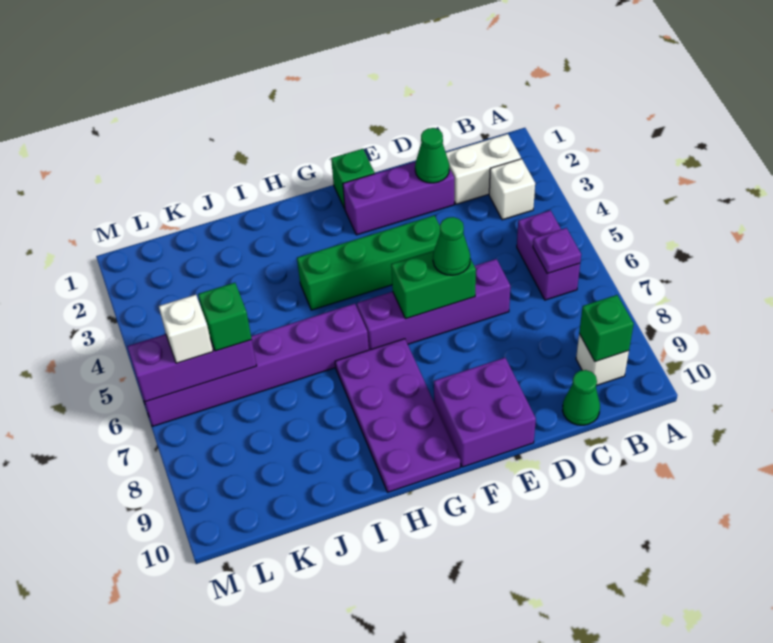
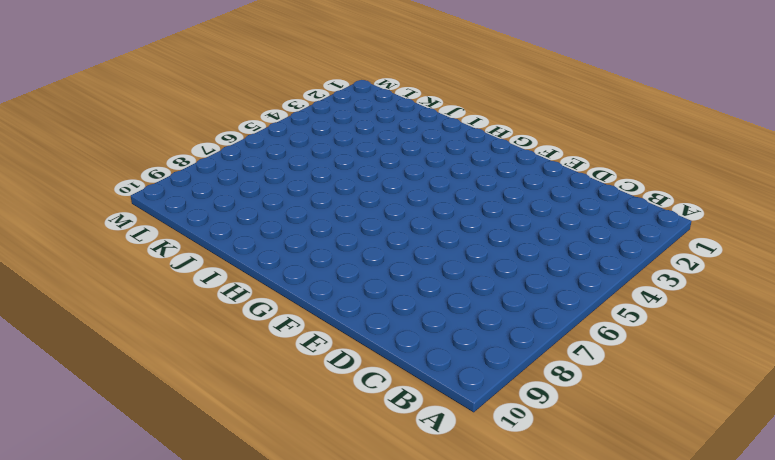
none -> white brick B2:C2 level 1
none -> white brick B3 level 1
none -> purple brick B5:B6 level 1

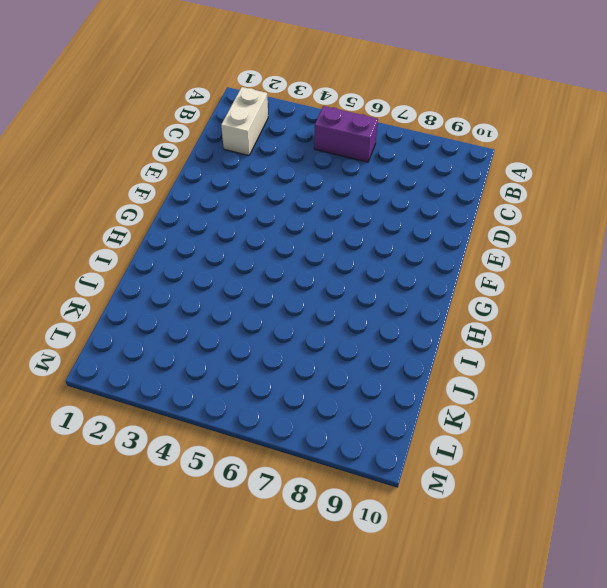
none -> white brick B3 level 1
none -> white brick B9 level 1
none -> green cone C10 level 1

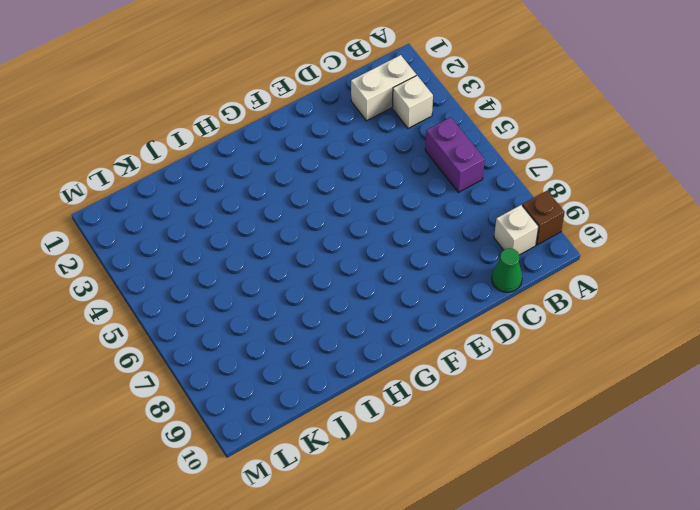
brown brick A9 level 1 -> none
none -> purple brick D2:F2 level 1
none -> purple brick D6:G6 level 1
none -> green brick E4:H4 level 1

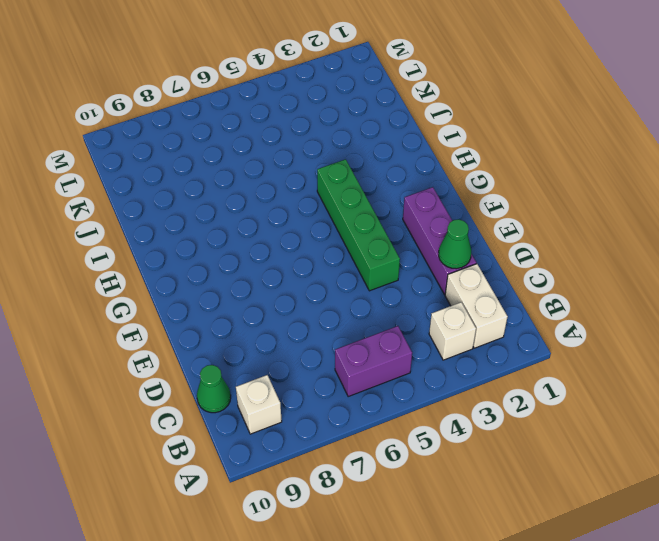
none -> purple brick D6:G6 level 1
none -> purple brick E9:F10 level 1
none -> green brick F1 level 1

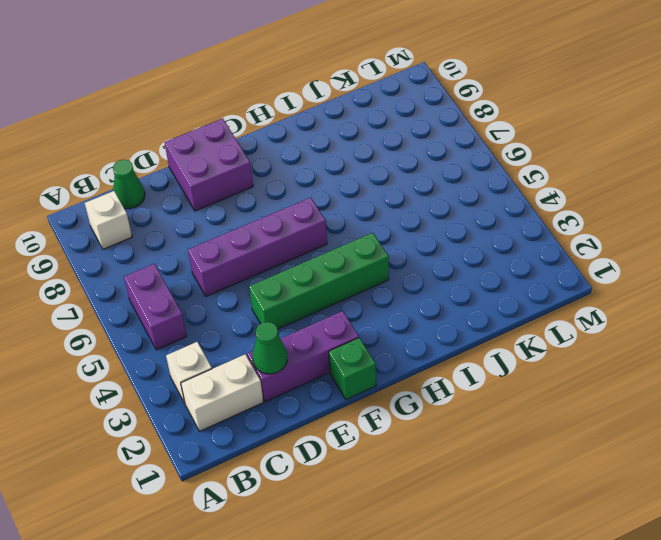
none -> purple plate G7:H10 level 1
none -> purple brick H6:M6 level 1
none -> purple plate B6 level 2

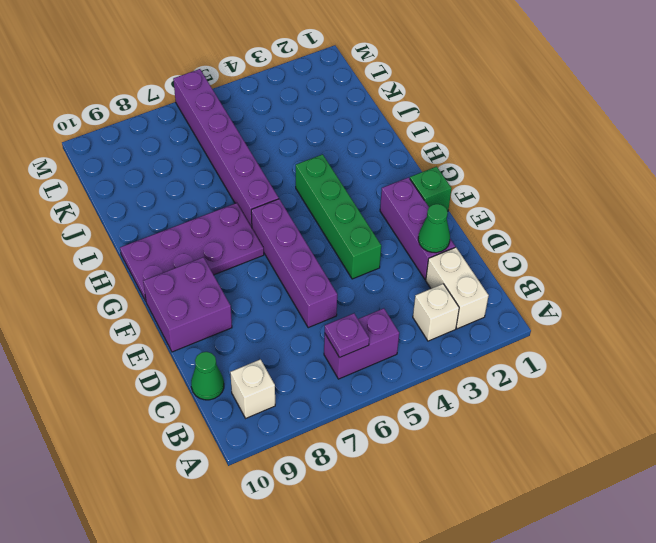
none -> green brick B9 level 2
none -> green brick E6:F6 level 2
none -> purple brick K6:M6 level 2

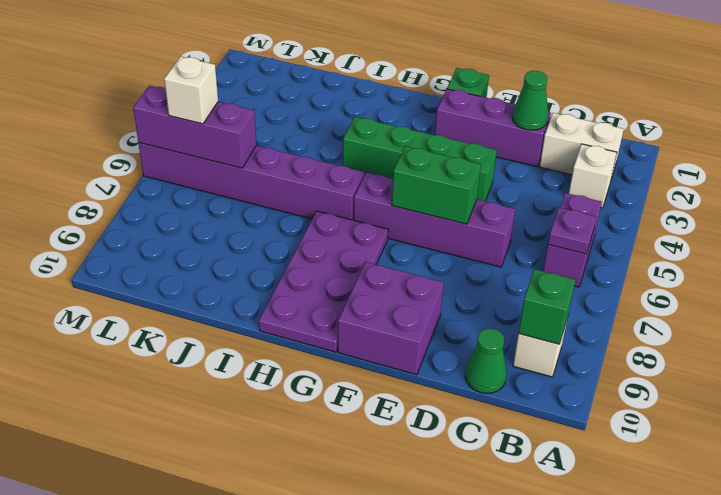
none -> green cone E6 level 3
none -> green brick K6 level 3

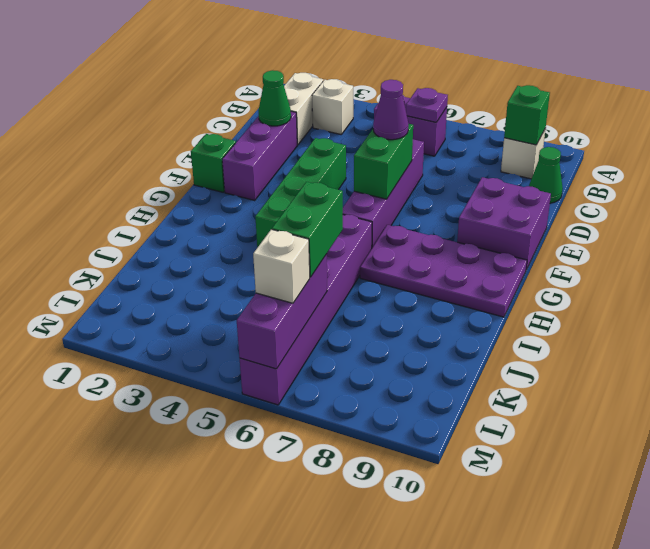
purple cone E6 level 3 -> green cone E6 level 3
green brick J6:K6 level 3 -> green brick K6 level 3

